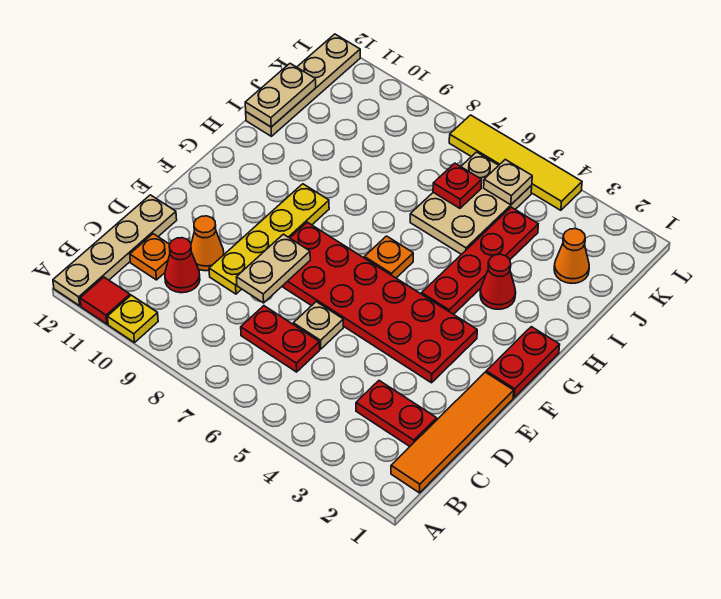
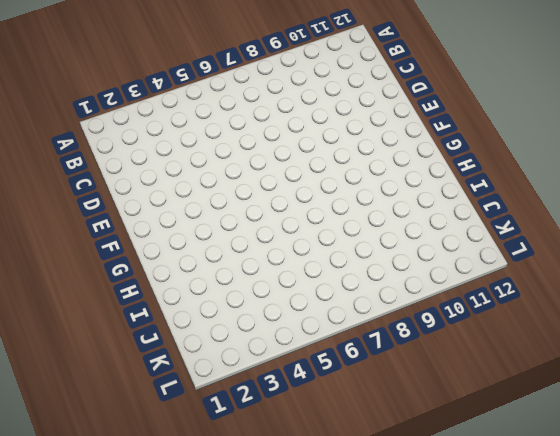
none -> yellow plate A10 level 1
none -> red tile A11 level 1
none -> tan plate A12:D12 level 1

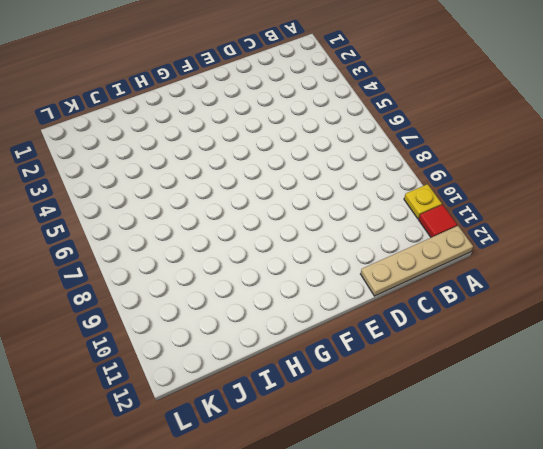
none -> orange tile B1:E1 level 1
none -> red plate C2:C3 level 1
none -> red plate C6:C7 level 1

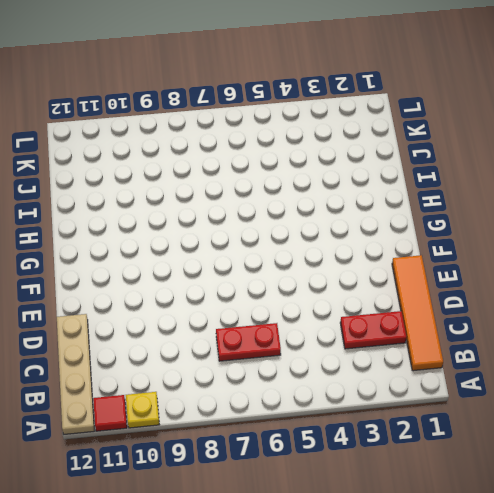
none -> red cone C10 level 1
none -> orange plate C11 level 1
none -> tan plate D6 level 1

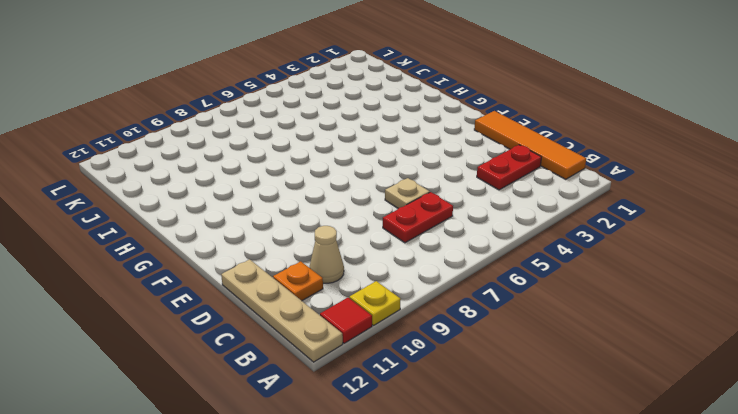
tan cone C10 level 1 -> red cone C10 level 1
none -> yellow plate D9:G9 level 1
none -> orange cone D10 level 1
none -> red plate E3:F8 level 1

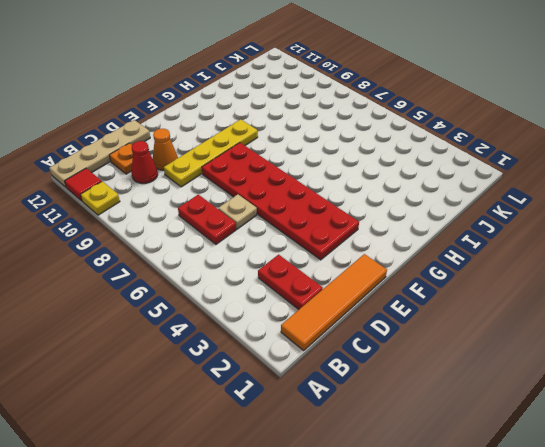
none -> red plate F1:G1 level 1
none -> red plate G4:J4 level 1
none -> orange plate G6 level 1

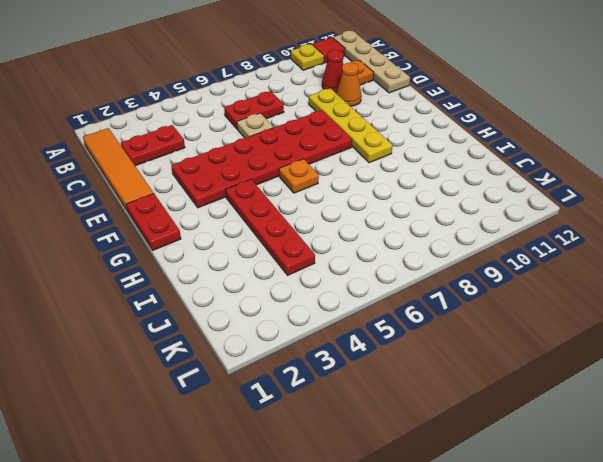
none -> red cone H3 level 1
none -> tan plate I5:K6 level 1
none -> tan plate I12:L12 level 1

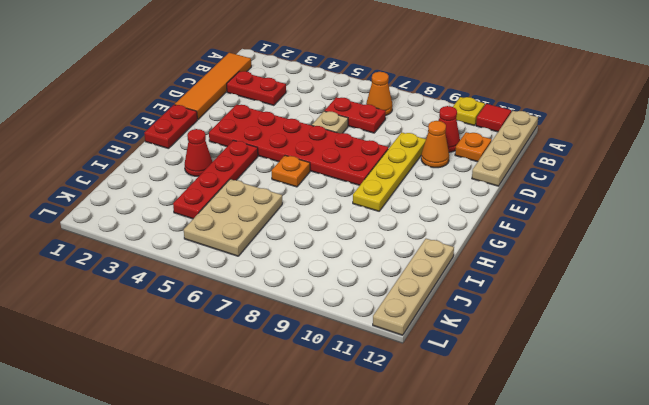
orange cone B7 level 1 -> orange cone J2 level 1
none -> yellow tile L4:L7 level 1
none -> tan plate D8:E8 level 2
none -> tan plate I12:J12 level 2

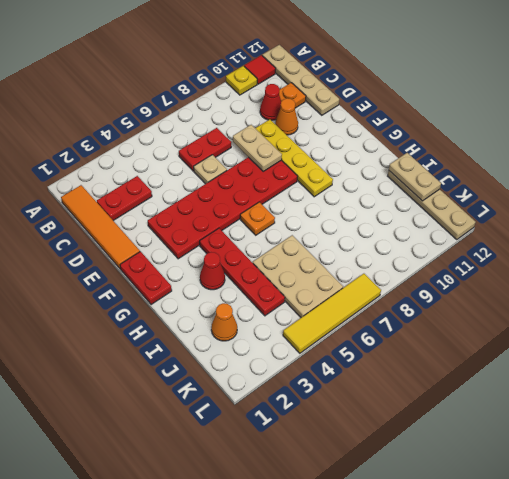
none -> red plate J6 level 2
none -> tan plate K5 level 2

